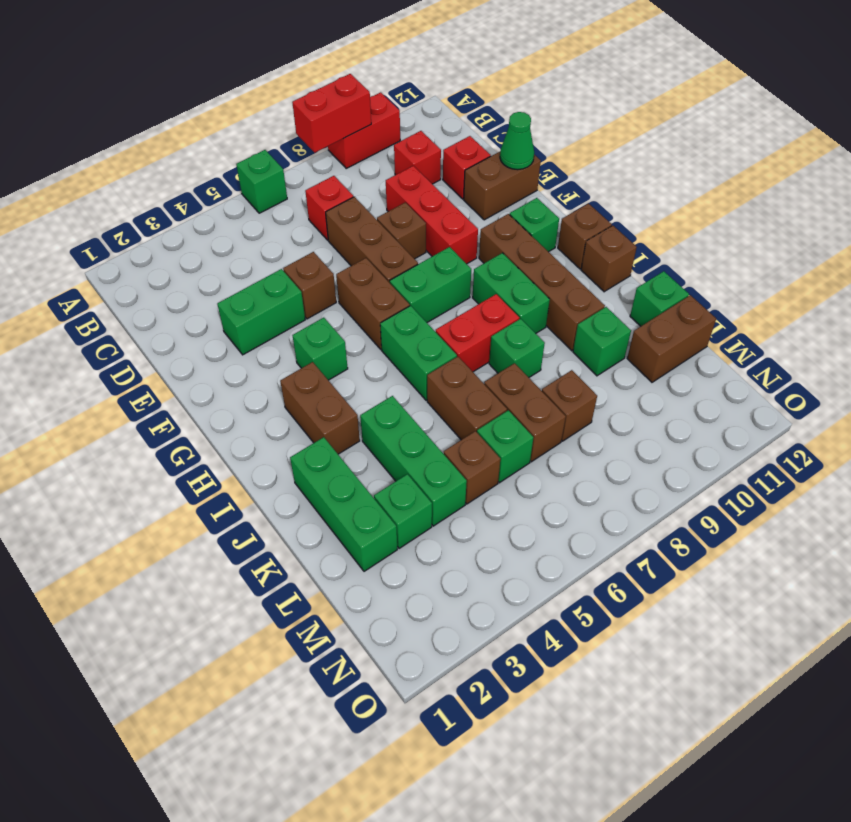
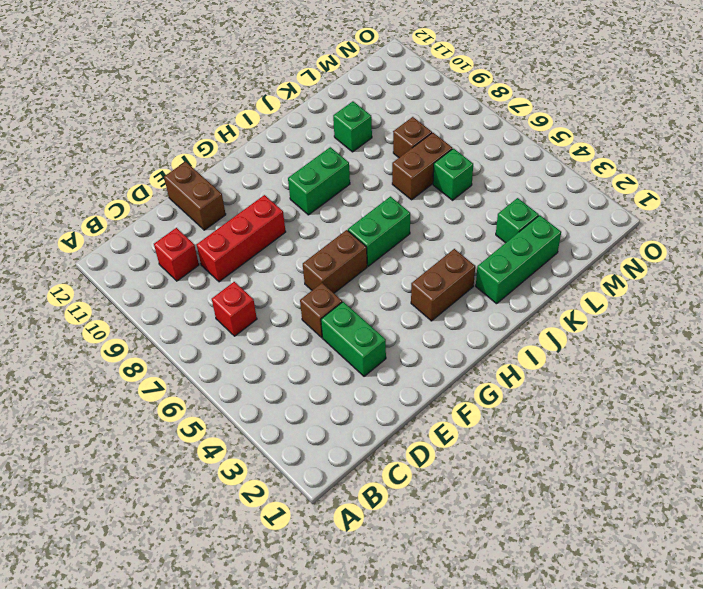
none -> green brick A6 level 1
none -> red brick A9:A10 level 1
none -> brown brick D7:F7 level 1
none -> red brick D11 level 1

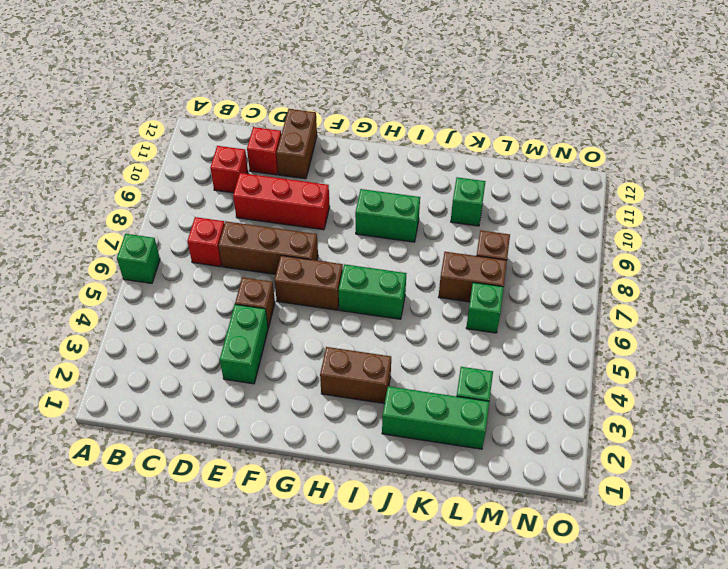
none -> red brick A9:A10 level 1
none -> brown brick E8 level 1
none -> green brick G4 level 1
none -> green brick G7:G8 level 1

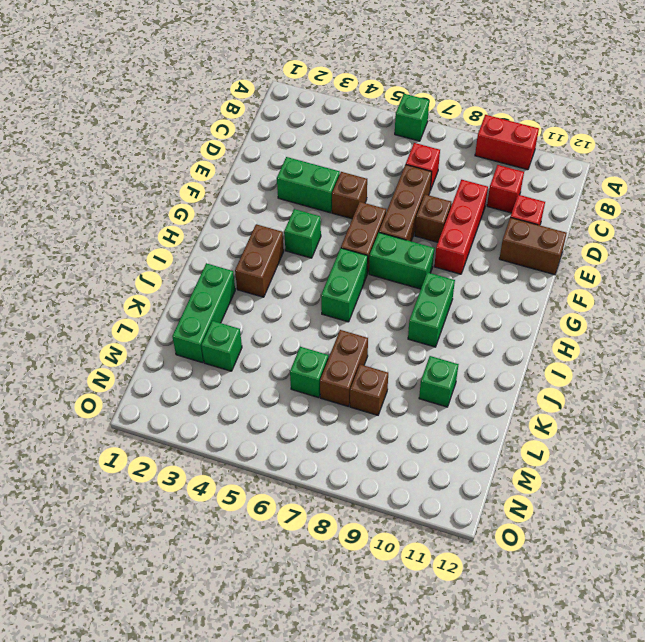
none -> brown brick G10:J10 level 1
none -> green brick G11 level 1
none -> brown brick H12 level 1
none -> red brick I7:I8 level 1

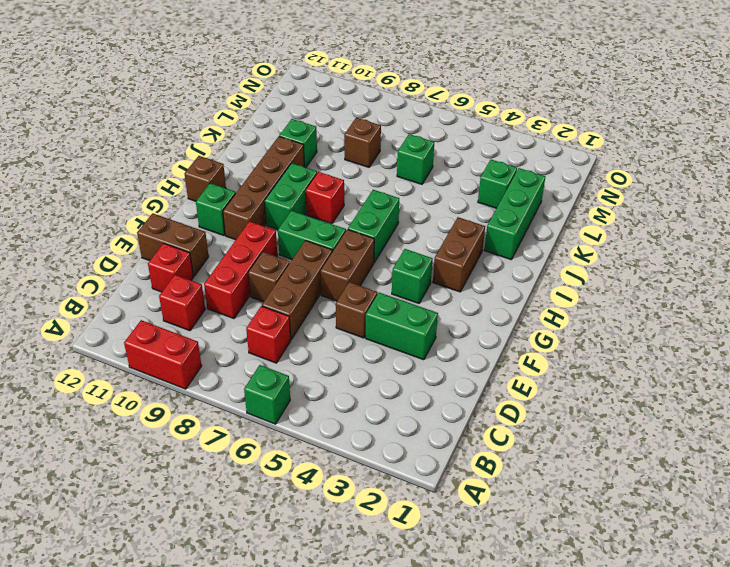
red brick I8 level 1 -> red brick I7:I8 level 1
none -> brown brick I12 level 1
none -> green brick J4:L4 level 1
none -> brown brick J6:K6 level 1
none -> green brick J8 level 1

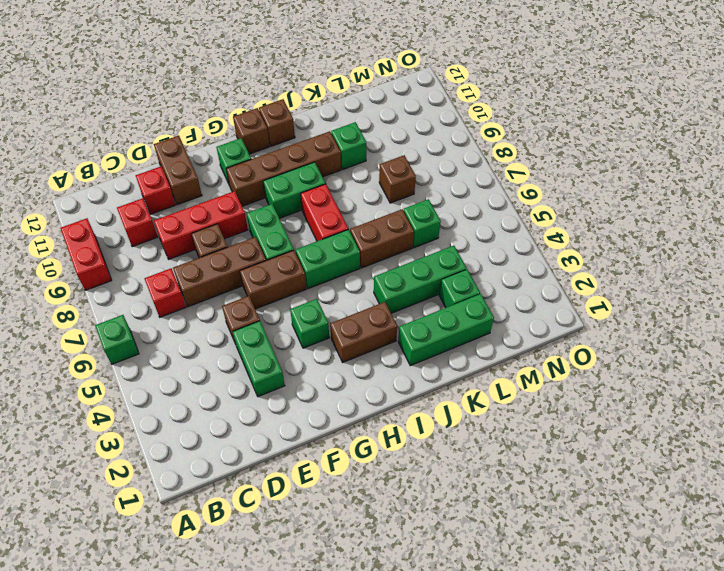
none -> green brick J8 level 1
none -> brown brick K7:L7 level 1
none -> green brick K12 level 1
none -> brown brick L5 level 1

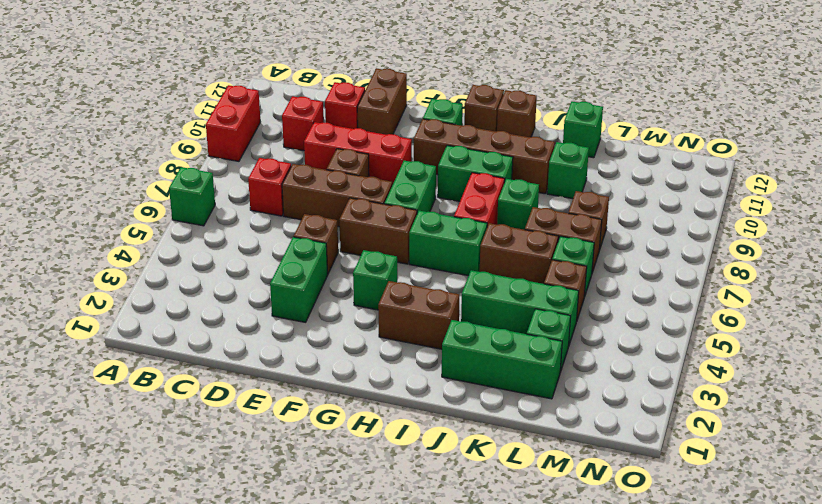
none -> brown brick L11:L12 level 1
none -> red brick A8:A9 level 2
none -> green cone E12 level 2

